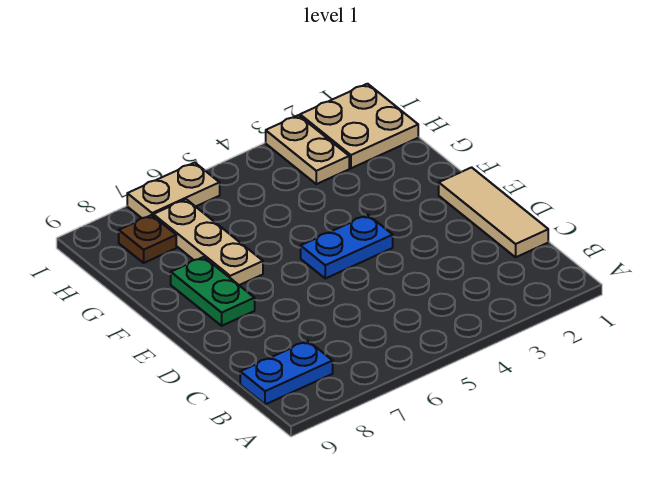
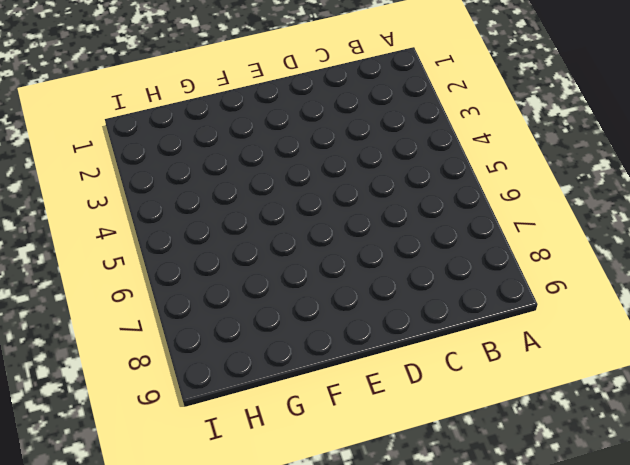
none -> blue plate B8:B9 level 1
none -> tan tile C1:E1 level 1

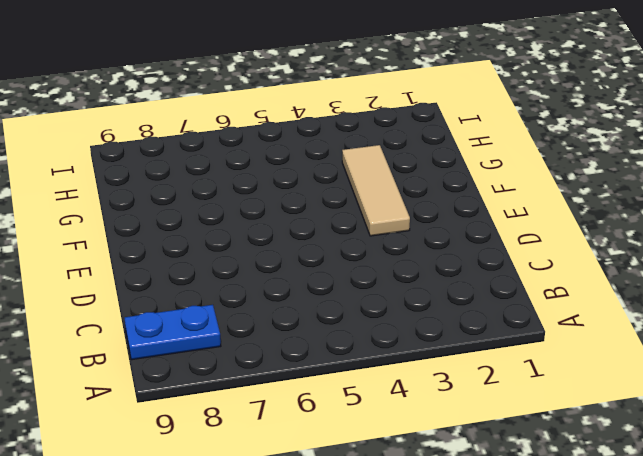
tan tile E3:G3 level 1 -> tan tile C1:E1 level 1
none -> blue plate E4:E5 level 1
none -> green plate E8:F8 level 1

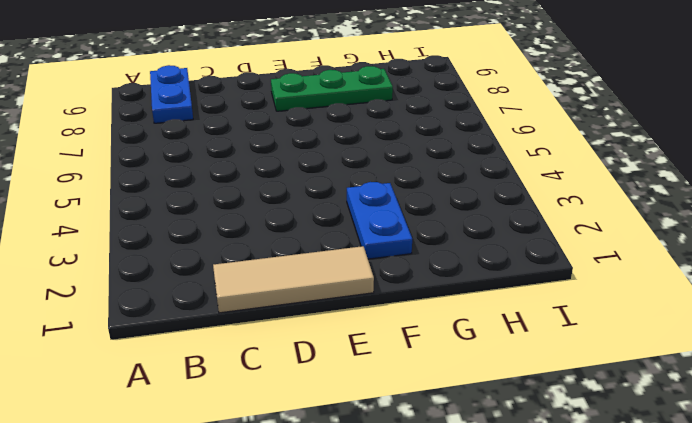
green plate E8:G8 level 1 -> green plate E8:F8 level 1
blue plate F2:F3 level 1 -> blue plate E4:E5 level 1
none -> tan plate F7:H7 level 1
none -> tan plate H1:I2 level 1

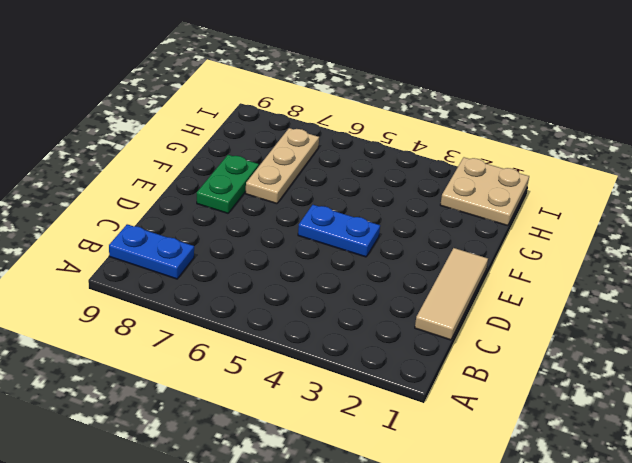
none -> tan plate H3:I3 level 1
none -> brown plate H8 level 1

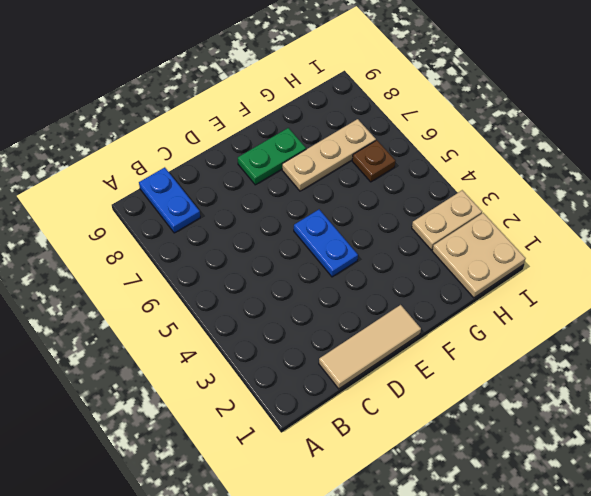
brown plate H6 level 1 -> brown plate H8 level 1
none -> tan plate I6:I7 level 1

